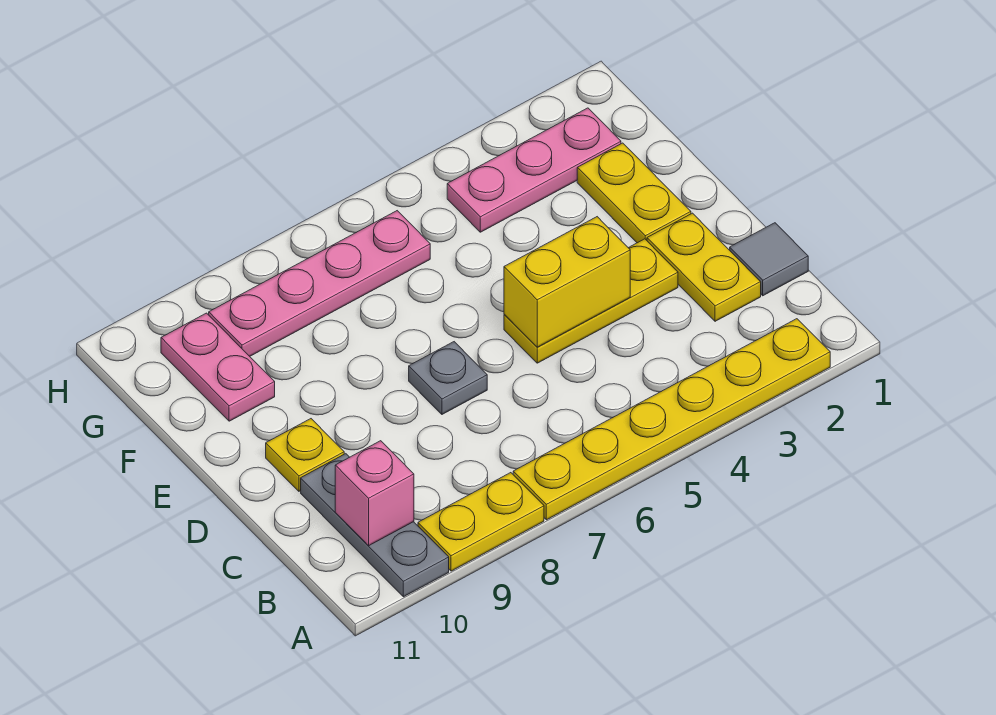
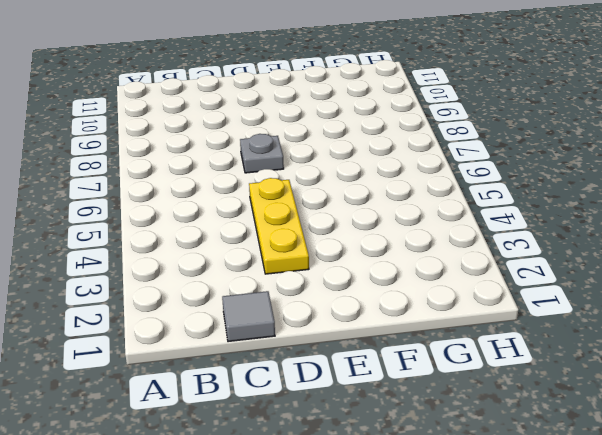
none -> yellow plate A2:A7 level 1
none -> yellow plate A8:A9 level 1
none -> grey plate A10:C10 level 1

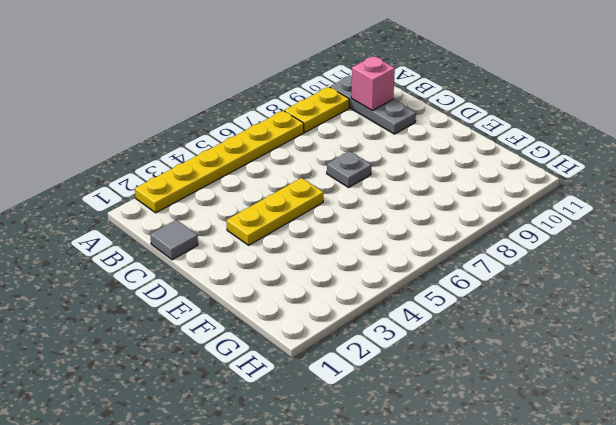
none -> yellow plate C2:D2 level 1
none -> yellow plate D10 level 1
none -> yellow plate E2:F2 level 1

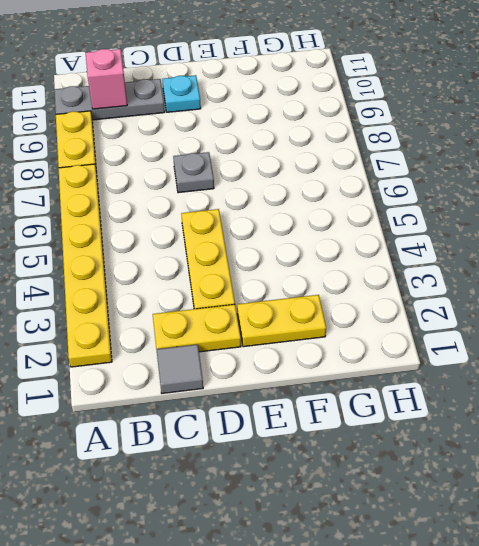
cyan plate D10 level 1 -> yellow plate D10 level 1
none -> pink plate F10:G10 level 1
none -> pink plate G2:G4 level 1
none -> pink plate G6:G9 level 1

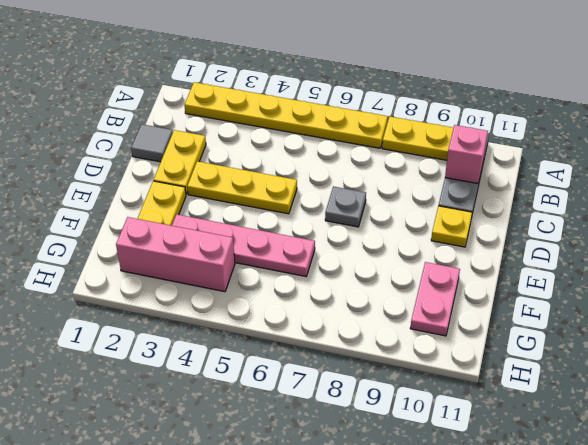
pink plate F3:F6 level 1 -> pink plate G6:G9 level 1
pink brick G2:G4 level 1 -> pink plate G2:G4 level 1
none -> yellow brick D4:D5 level 2

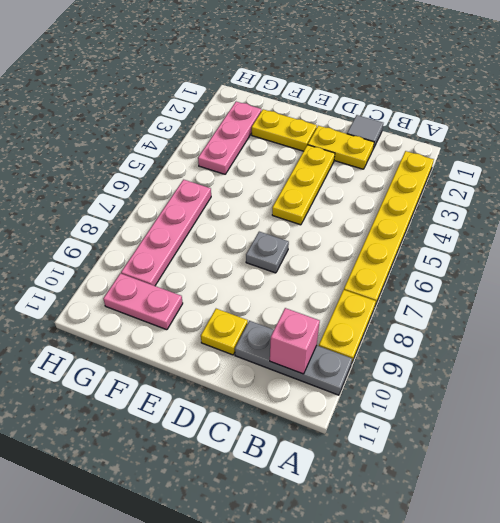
none -> yellow brick D4:D5 level 2

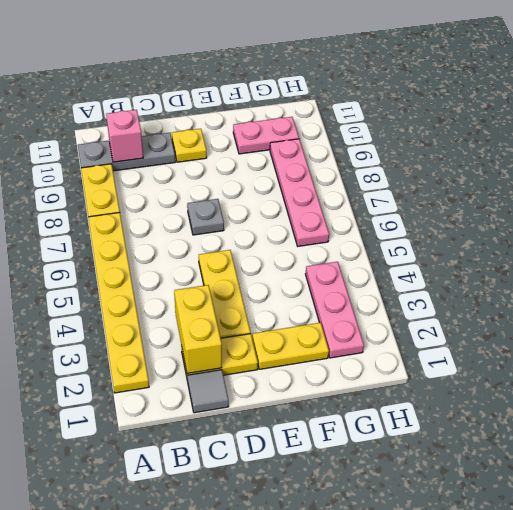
yellow brick C2:C3 level 2 -> yellow brick D4:D5 level 2

